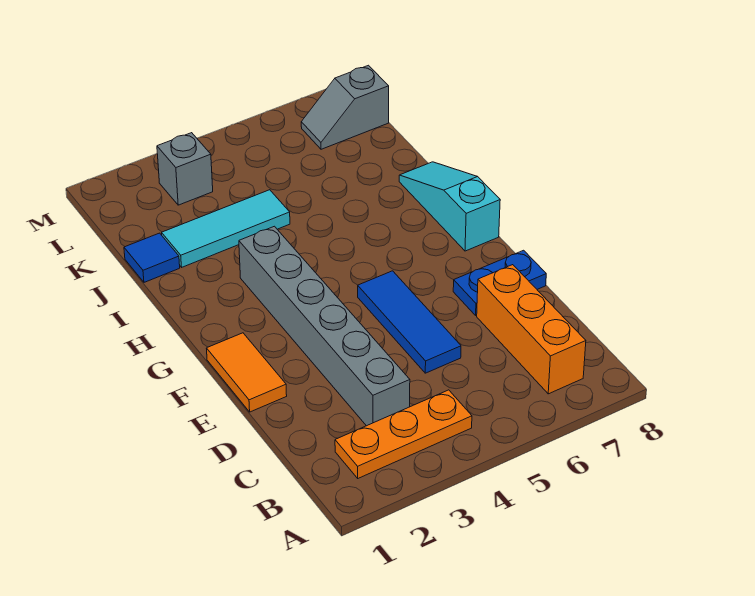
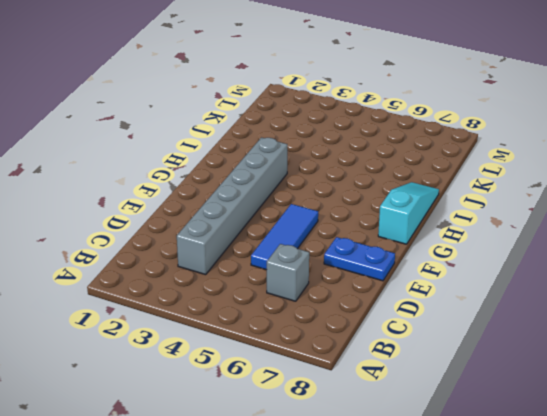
grey brick C6 level 1 -> grey brick L3 level 1
none -> orange plate B2:B4 level 1
none -> orange brick B7:D7 level 1

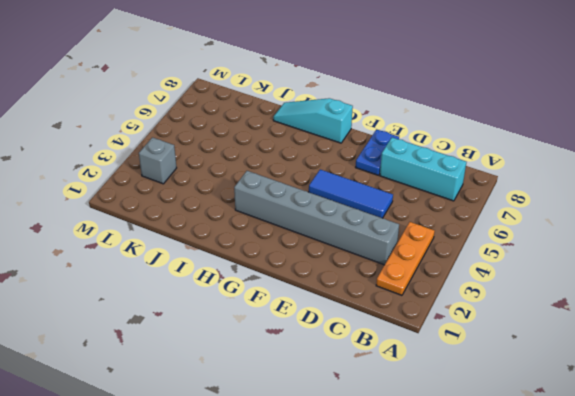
cyan brick B7:D7 level 1 -> orange brick B7:D7 level 1
none -> orange tile E1:F1 level 1
none -> blue tile J1 level 1

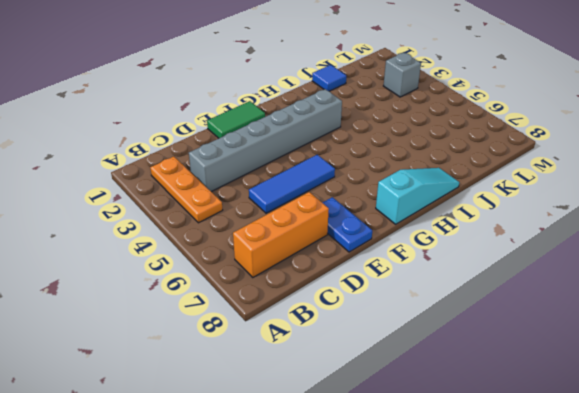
green tile E1:F1 level 1 -> orange tile E1:F1 level 1
none -> cyan tile J2:J4 level 1
none -> grey slope L7:L8 level 1 top 8

